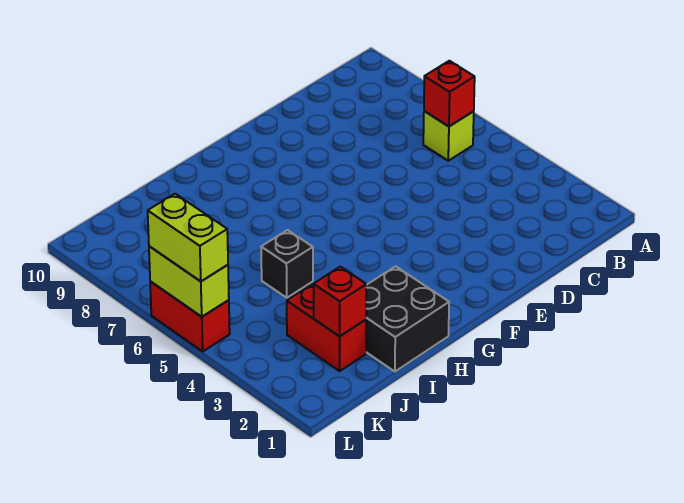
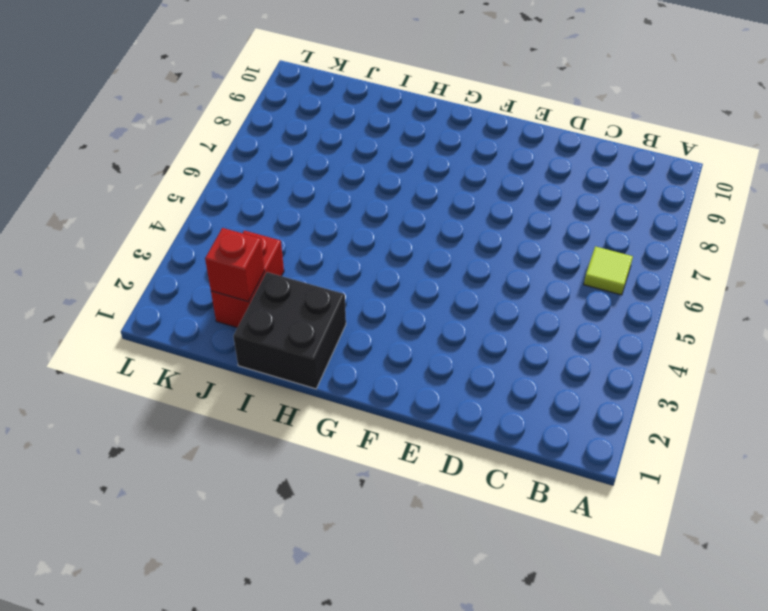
lime tile B6 level 1 -> lime brick B6 level 1
none -> black brick I5 level 1
none -> red brick L5:L6 level 1

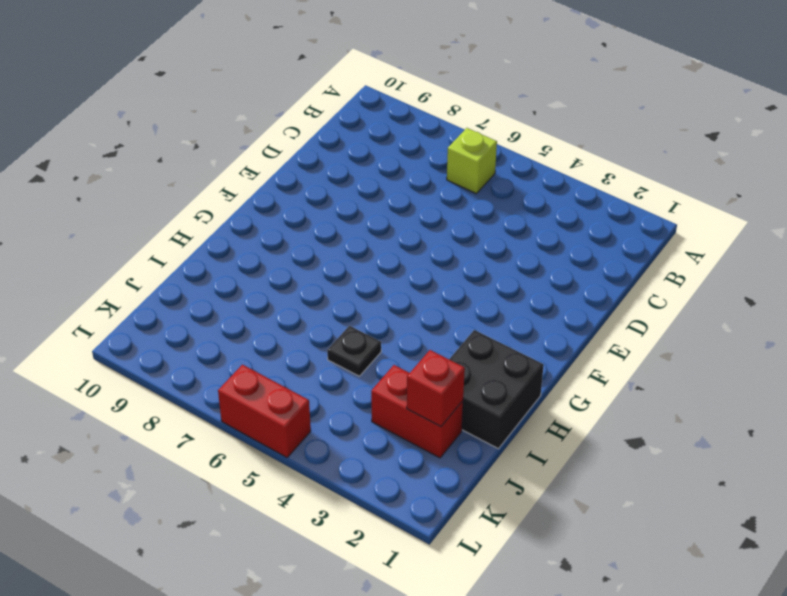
black plate I5 level 1 -> black brick I5 level 1
none -> red brick B6 level 2
none -> lime brick L5:L6 level 2

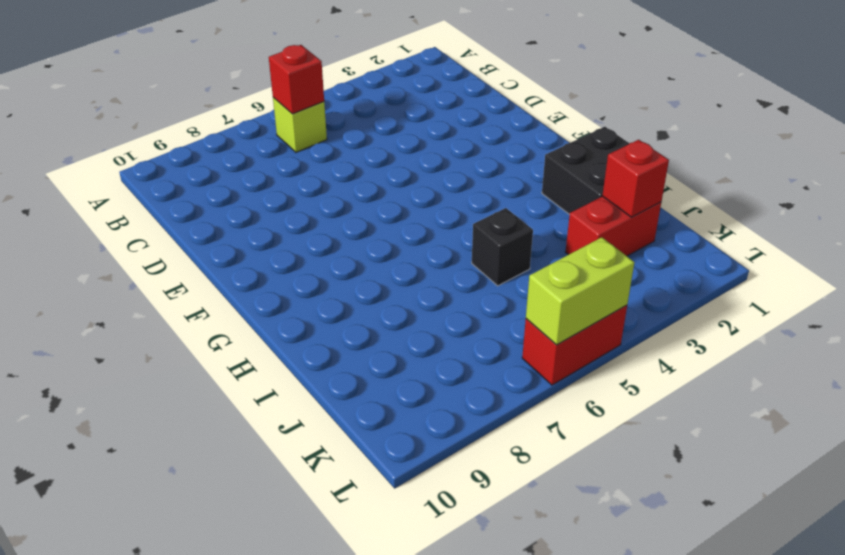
none -> lime brick L5:L6 level 3

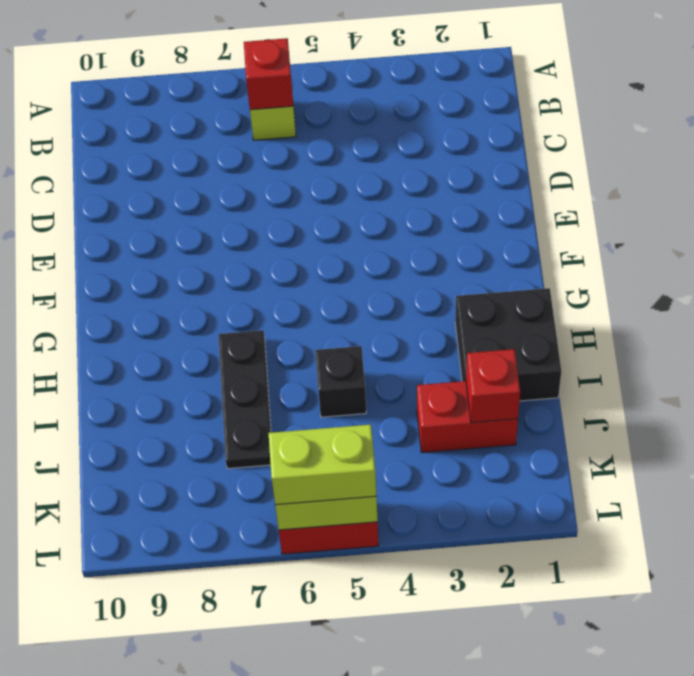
black plate H7:J7 level 1 -> none

